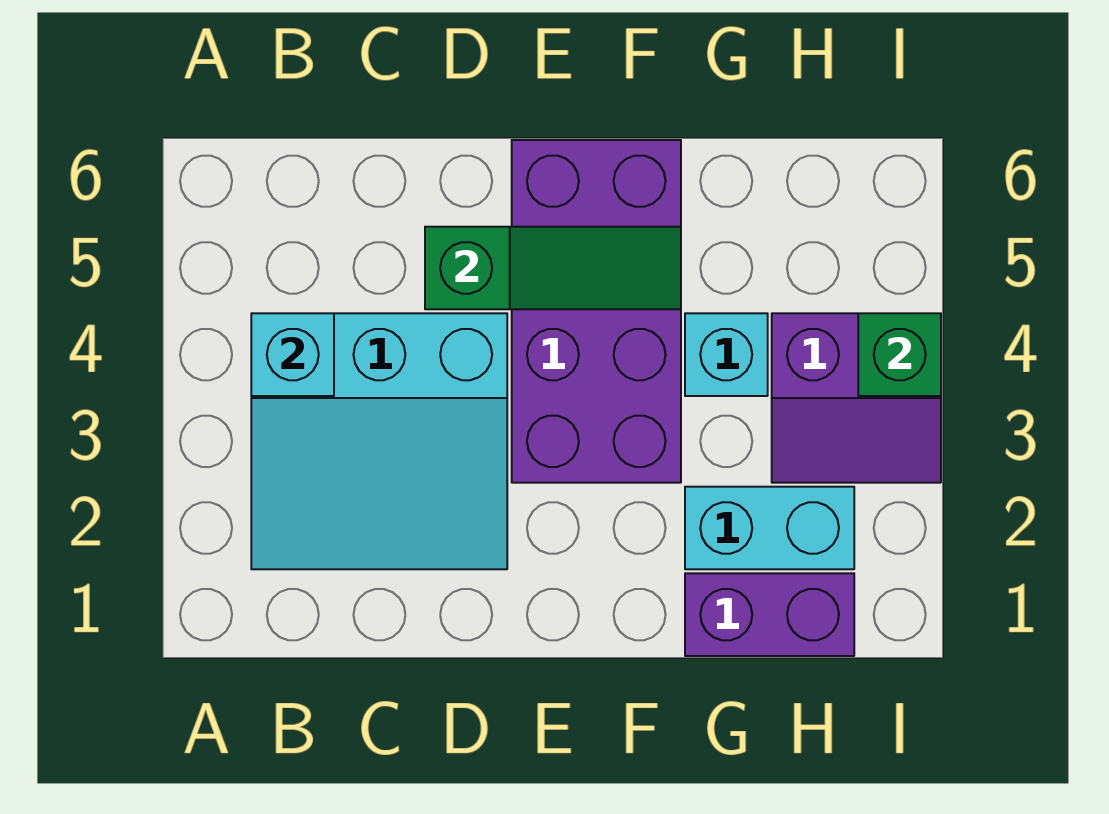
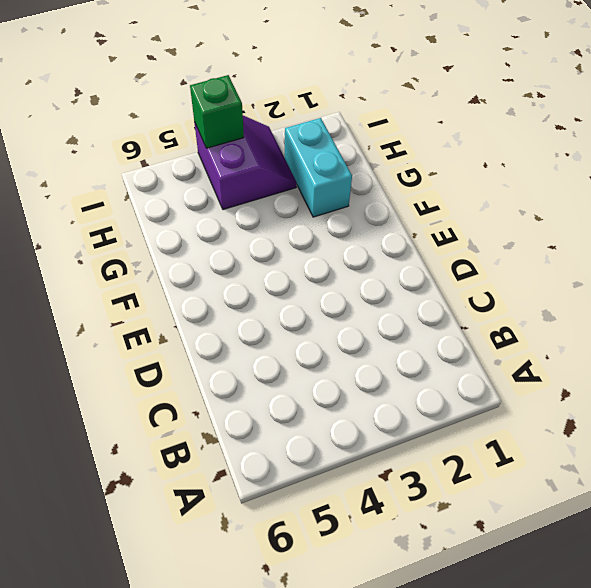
none -> cyan slope B2:D4 level 1 top 4
none -> purple brick E3:F6 level 1

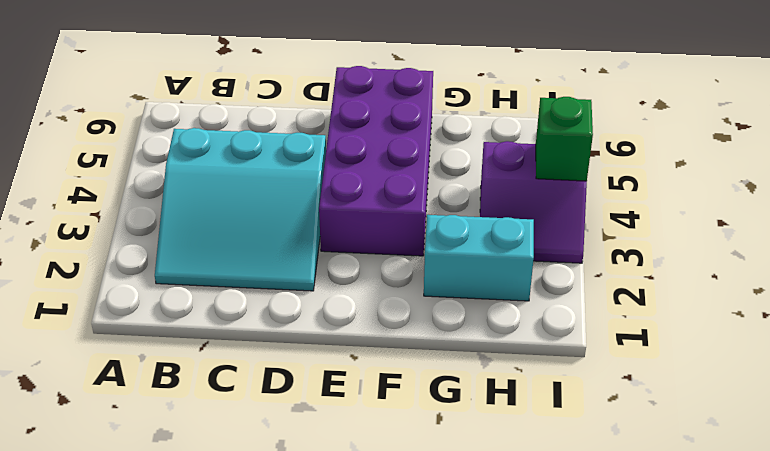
none -> purple brick G1:H1 level 1
none -> cyan brick G4 level 1

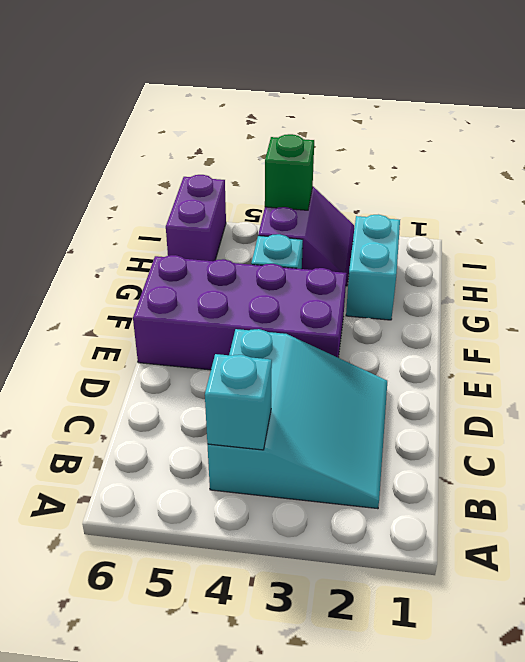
purple brick H6:I6 level 1 -> purple brick G1:H1 level 1
none -> green slope D5:F5 level 2 top D

